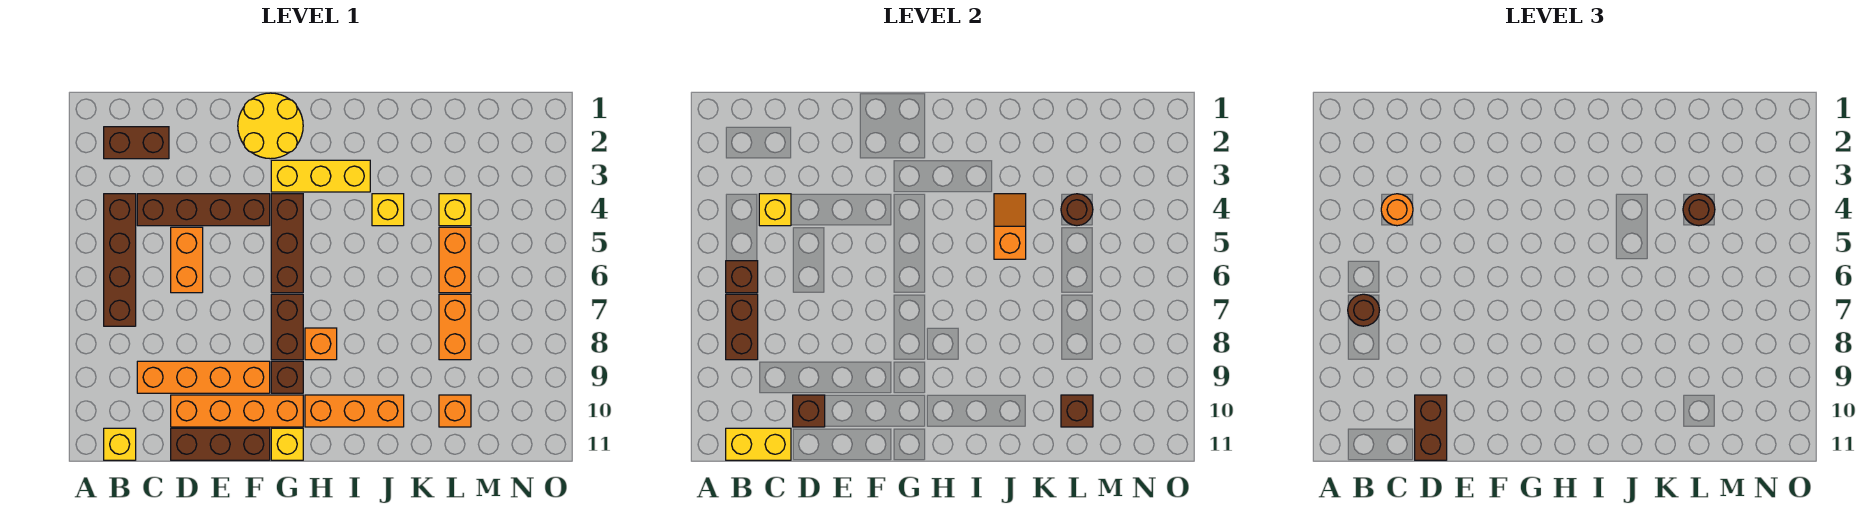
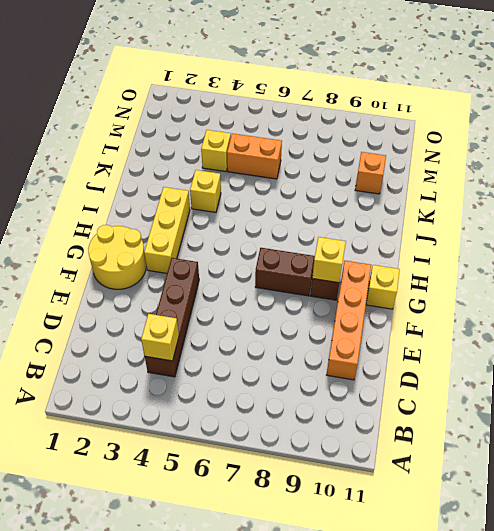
yellow brick G9 level 2 -> yellow brick B11 level 1
none -> brown brick B2:C2 level 1
none -> brown brick B4:B7 level 1
none -> orange brick C9:F9 level 1
none -> orange brick D5:D6 level 1

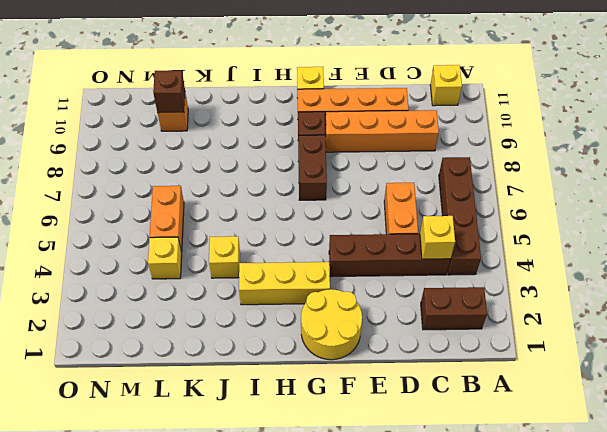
none -> brown brick D11:F11 level 1
none -> brown brick G4:G6 level 1
none -> orange brick H8 level 1
none -> orange brick H10:J10 level 1

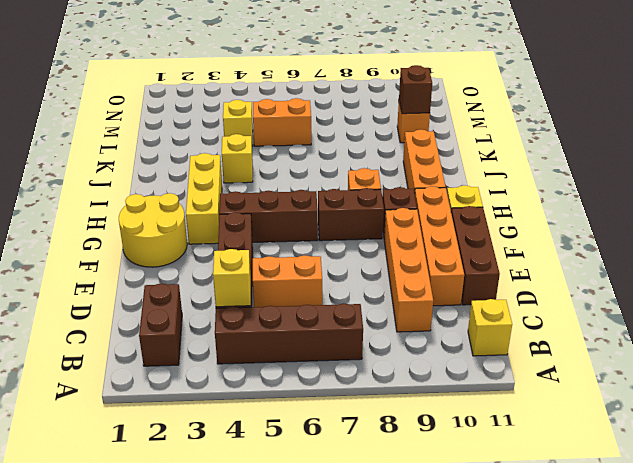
none -> orange brick L7:L8 level 1
none -> brown brick B6 level 2
none -> brown brick B7:B8 level 2
none -> yellow brick B11:C11 level 2

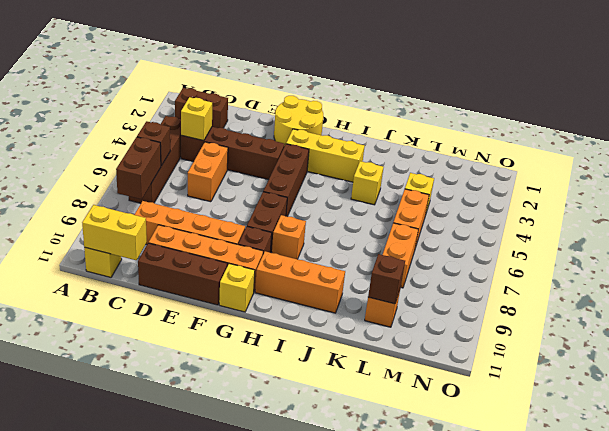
none -> brown brick D10 level 2
none -> orange slope J4:J5 level 2 top 5
none -> brown round brick L4 level 2
none -> brown round brick B7 level 3

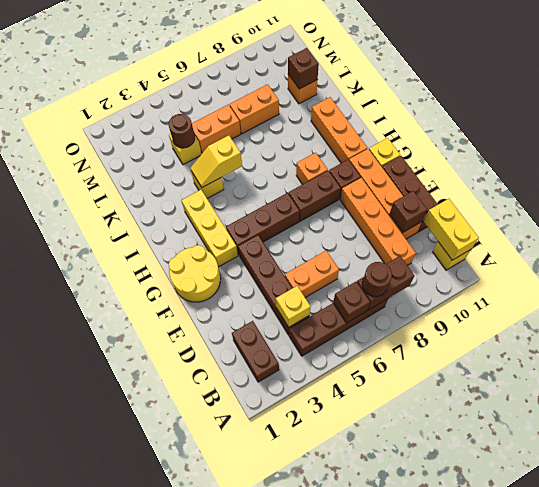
yellow slope J4:J5 level 2 top 5 -> orange slope J4:J5 level 2 top 5
none -> orange round brick C4 level 3
none -> brown brick D10:D11 level 3
none -> brown round brick L4 level 3

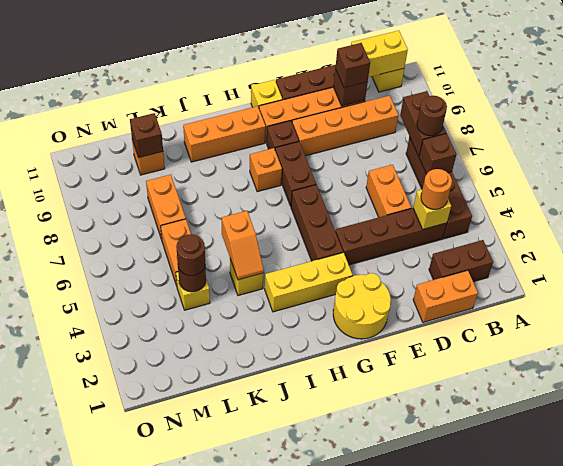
orange brick C1:D1 level 1 -> none
brown brick D10 level 3 -> brown brick D10:D11 level 3

